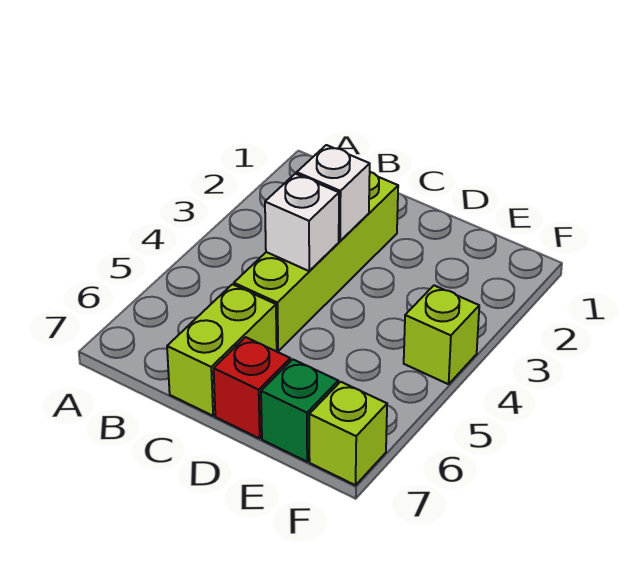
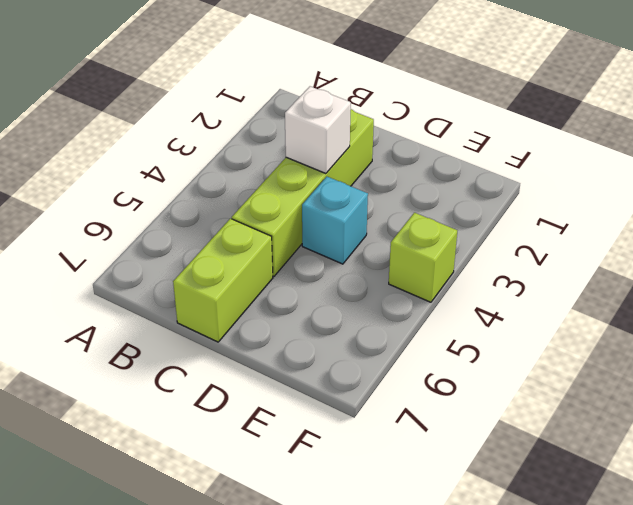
cyan brick D4 level 1 -> none
none -> red brick D7 level 1
none -> green brick E7 level 1

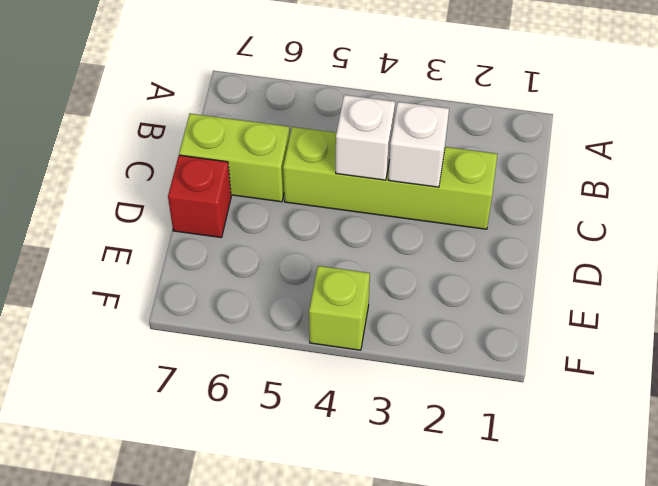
none -> green brick E7 level 1
none -> lime brick F7 level 1

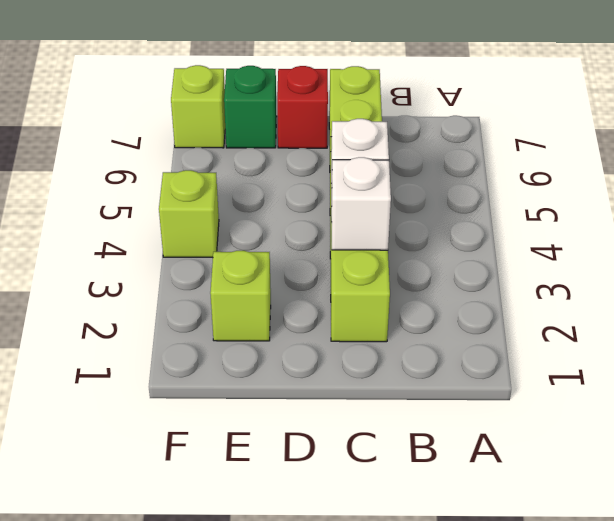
lime brick E2 level 1 -> none

